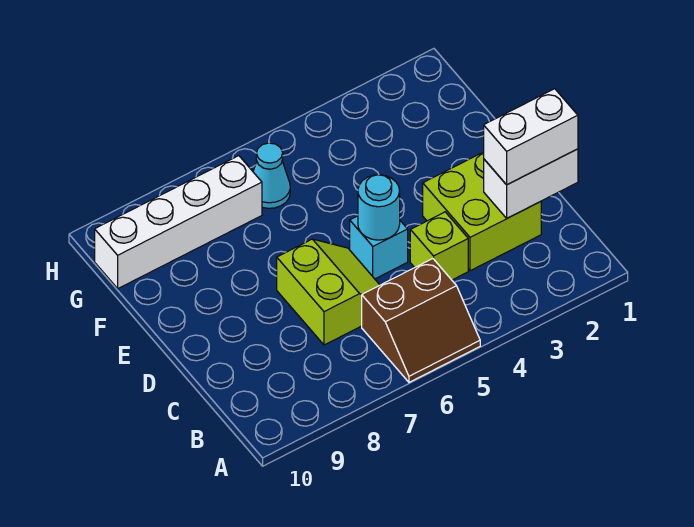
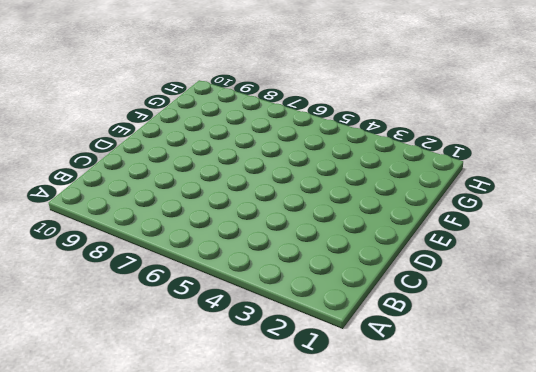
none -> brown slope A5:B6 level 1 top B
none -> lime brick C2:D3 level 1

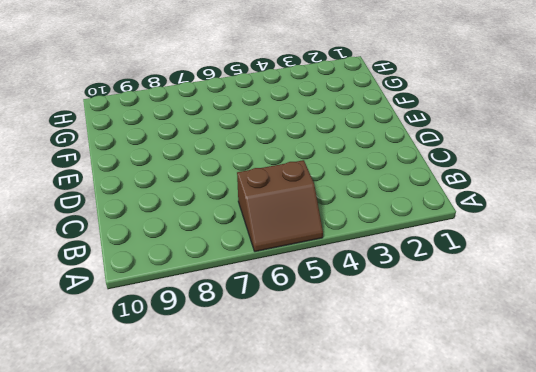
none -> lime brick C2:D3 level 1
none -> lime brick C4 level 1

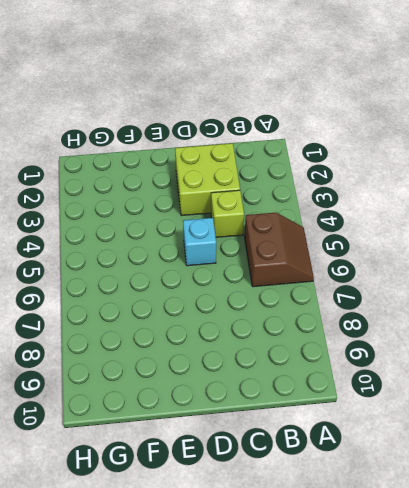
none -> lime slope C6:D7 level 1 top 7
none -> cyan cone G6 level 1

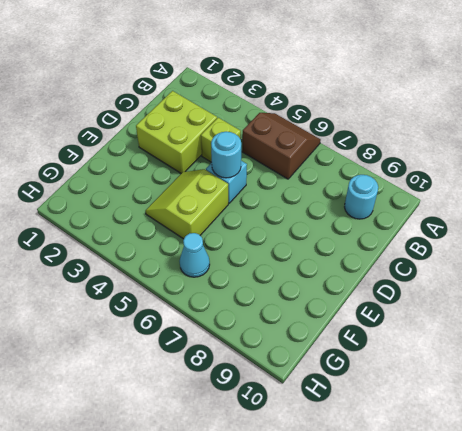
cyan round brick B9 level 1 -> none
lime slope E4:F5 level 1 top 5 -> lime slope C6:D7 level 1 top 7
none -> white brick G7:G10 level 1
none -> white brick C1:C2 level 2

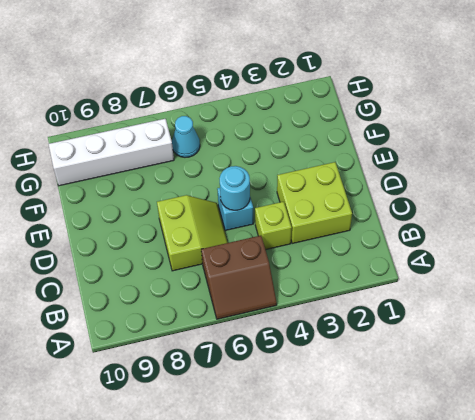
none -> white brick C1:C2 level 2
none -> white brick C1:C2 level 3

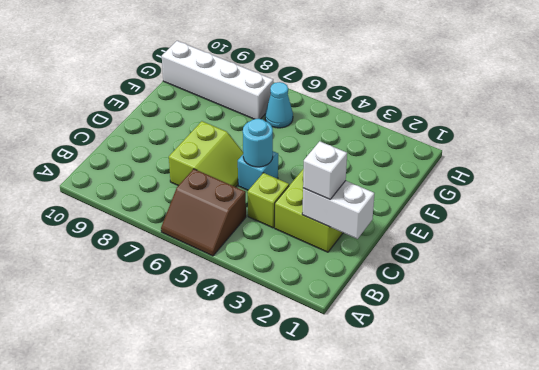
white brick C2 level 3 -> white brick C1:C2 level 3

